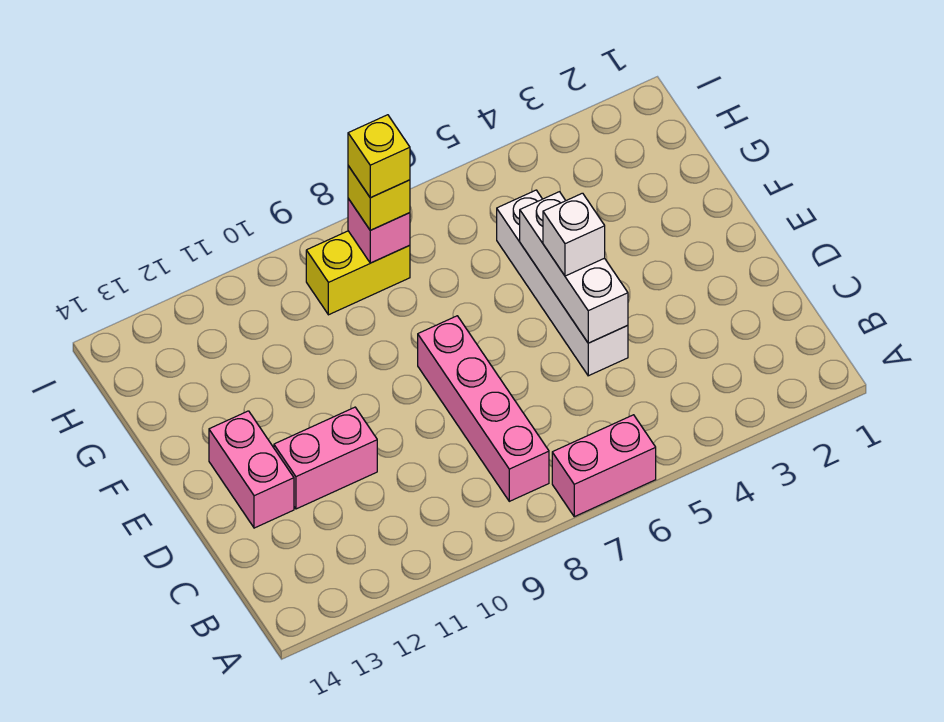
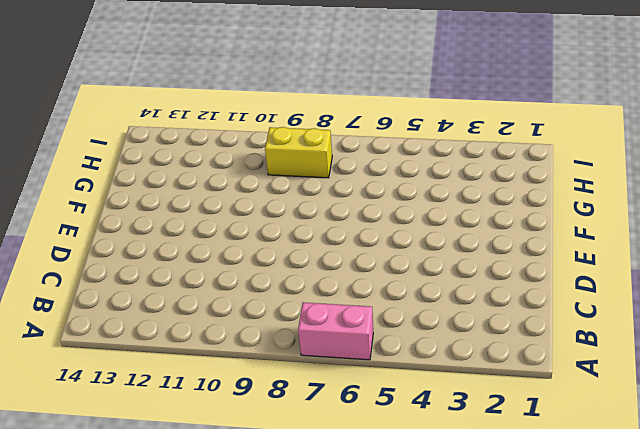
none -> pink brick B8:E8 level 1
none -> white brick D5:G5 level 1

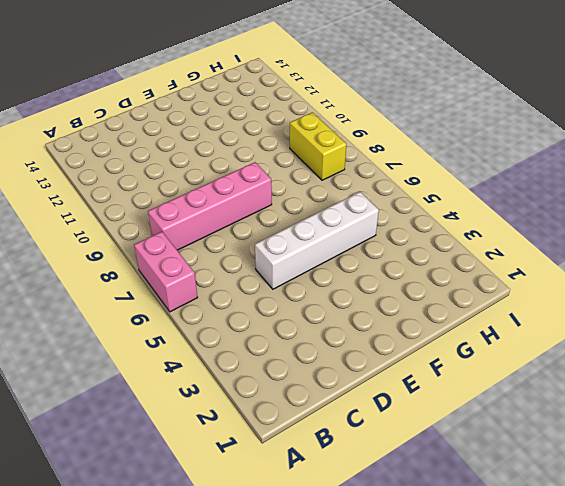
none -> pink brick D11:D12 level 1
none -> pink brick D13:E13 level 1

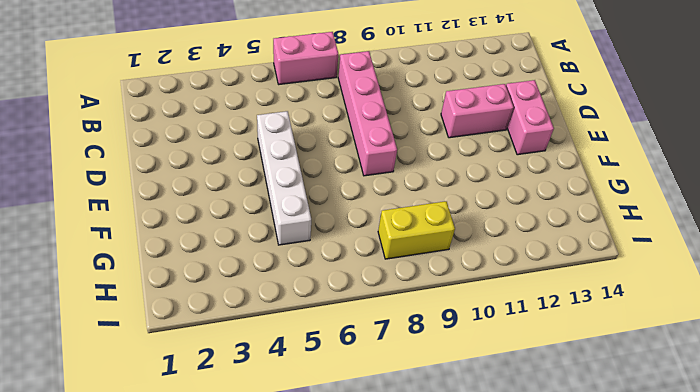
none -> white brick D5:F5 level 2
none -> pink brick H8 level 2

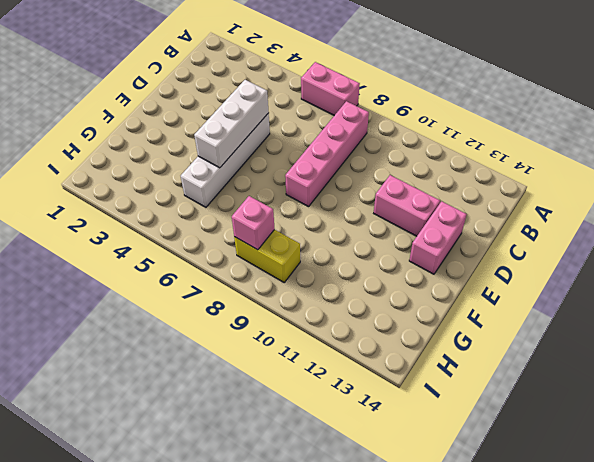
none -> white brick E5 level 3
none -> yellow brick H8 level 3

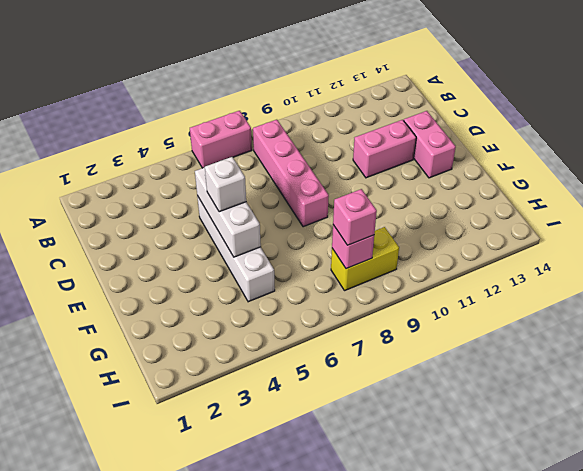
pink brick H8 level 3 -> yellow brick H8 level 3
none -> yellow brick H8 level 4

